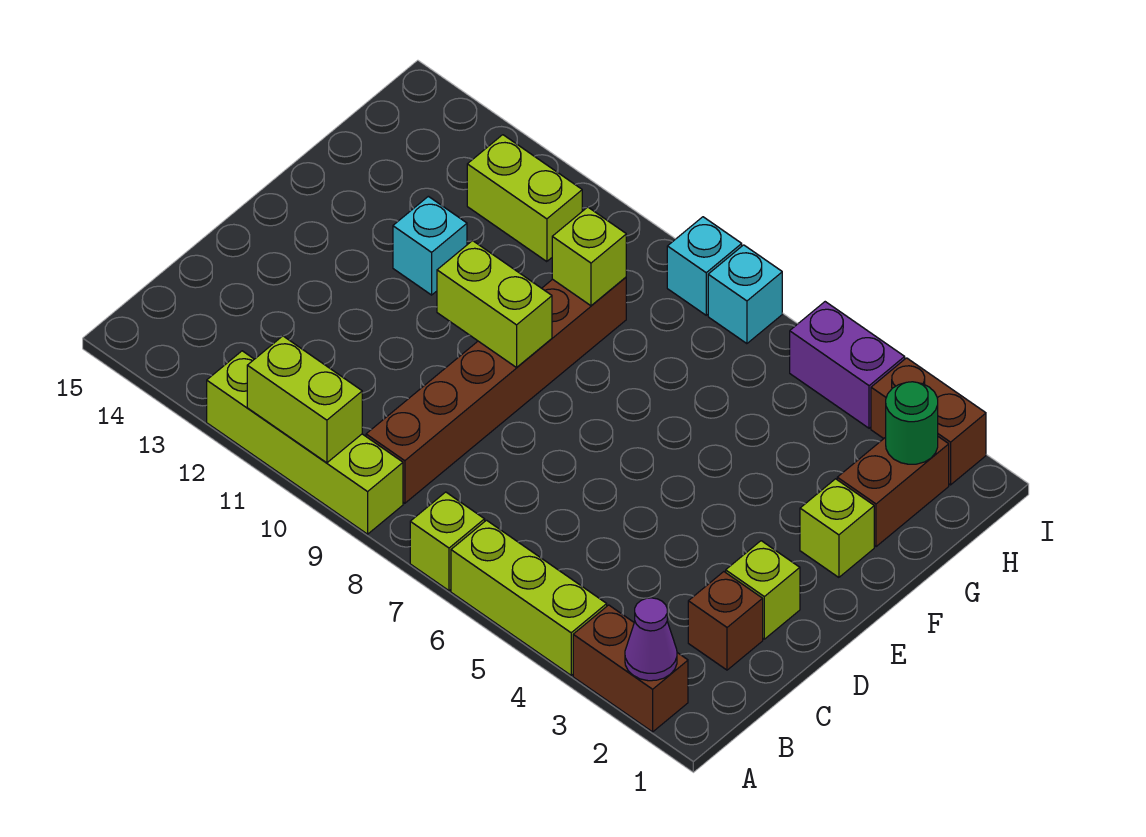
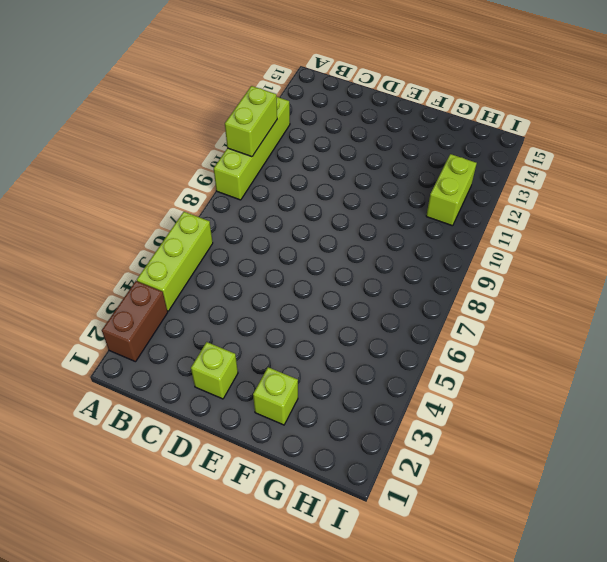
none -> lime brick A7 level 1
none -> brown brick B9:G9 level 1
none -> brown brick C2 level 1

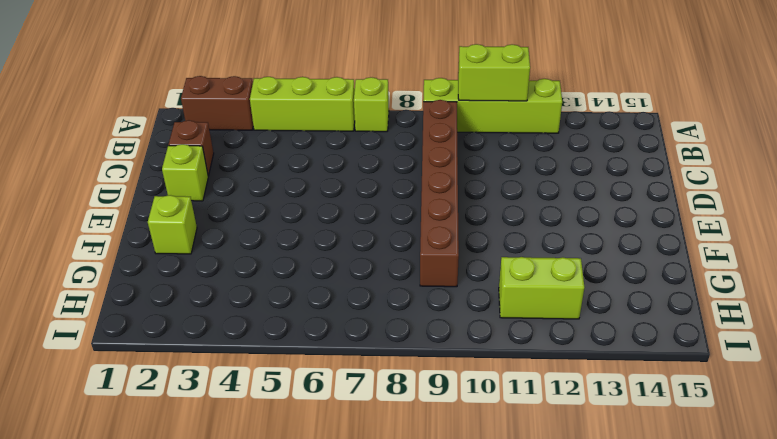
none -> cyan brick F12 level 1
none -> brown brick G2:H2 level 1
none -> brown brick I2:I3 level 1

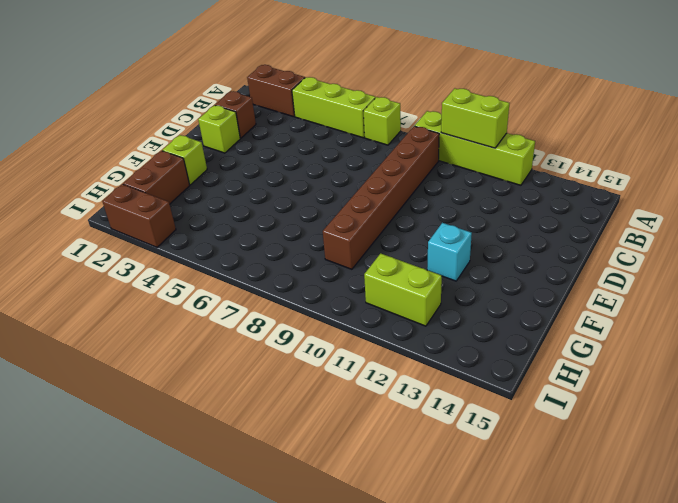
none -> purple brick I4:I5 level 1
none -> cyan brick I7 level 1
none -> cyan brick I8 level 1

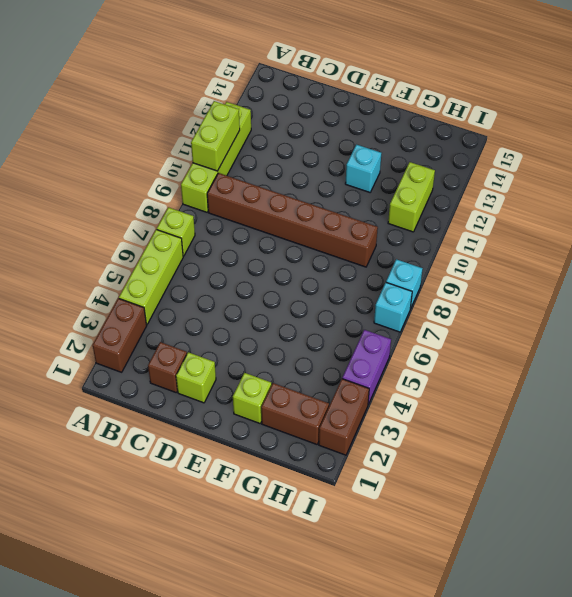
none -> purple cone A2 level 2
none -> lime brick E9:E10 level 2
none -> lime brick G9 level 2

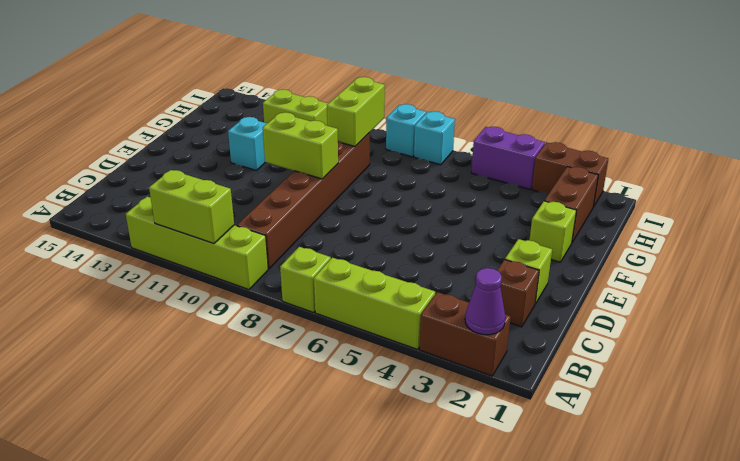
lime brick G9:H9 level 2 -> lime brick G9 level 2
none -> green round brick H2 level 2

